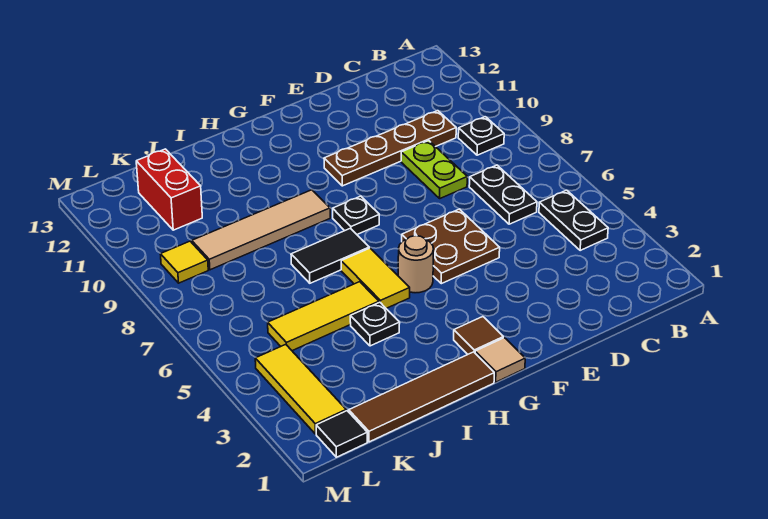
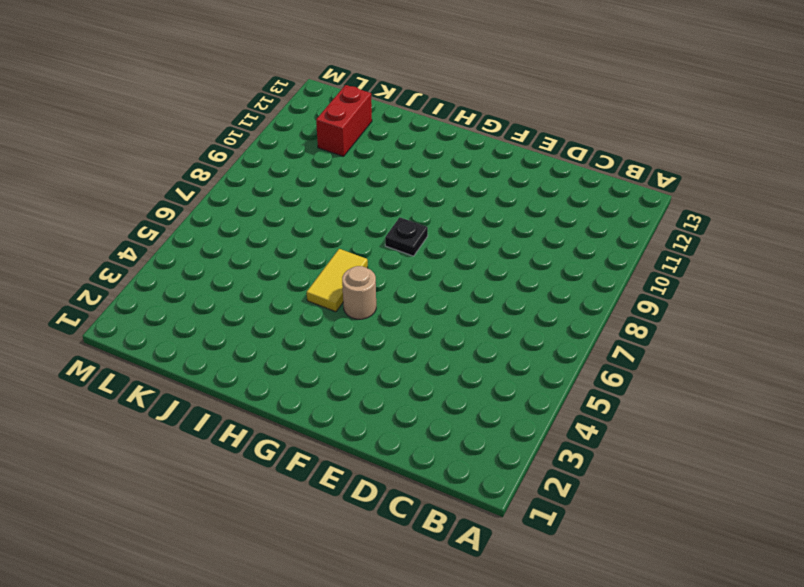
none -> black plate B4:B5 level 1
none -> black plate B9 level 1
none -> black plate C6:C7 level 1

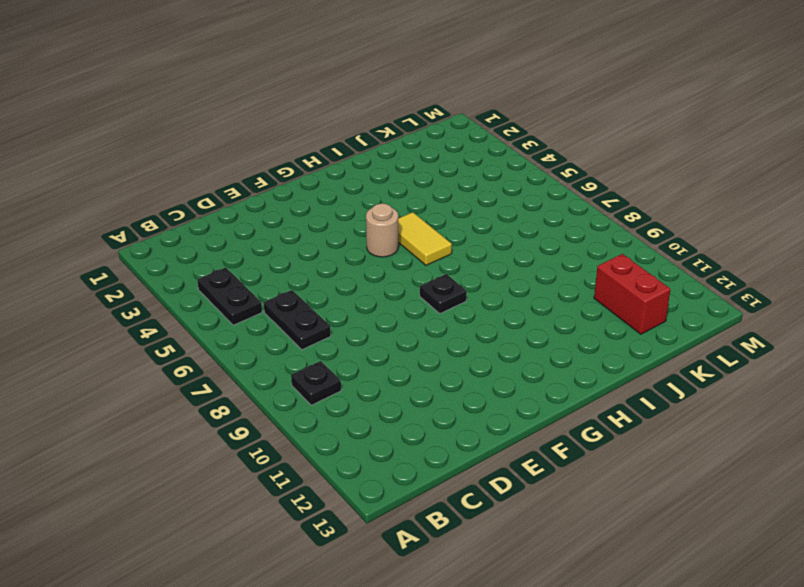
none -> brown plate C10:F10 level 1
none -> lime plate D8:D9 level 1
none -> brown plate E5:F6 level 1

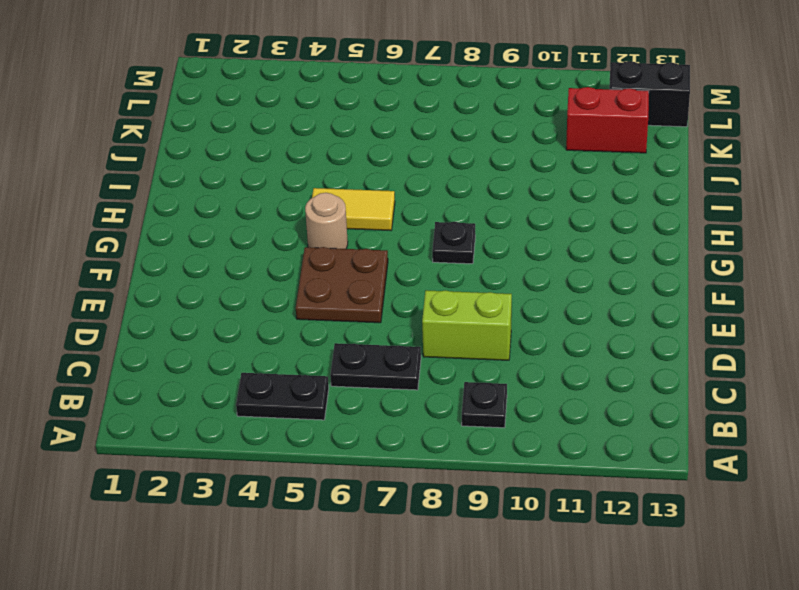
lime brick D8:D9 level 1 -> lime plate D8:D9 level 1
black brick L12:L13 level 1 -> none
none -> brown plate C10:F10 level 1
none -> tan tile G1 level 1
none -> brown tile G2 level 1

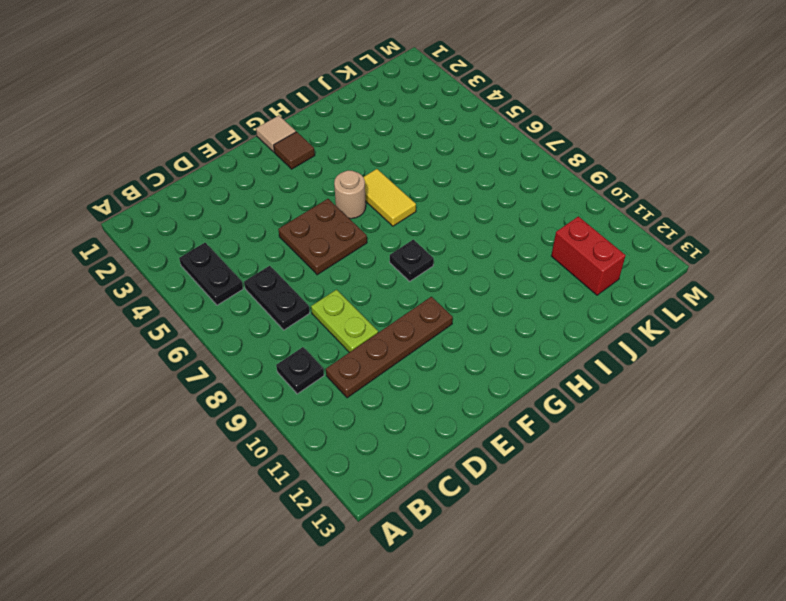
none -> brown tile H1:K1 level 1
none -> black tile H7:I7 level 1
none -> tan tile H9:K9 level 1

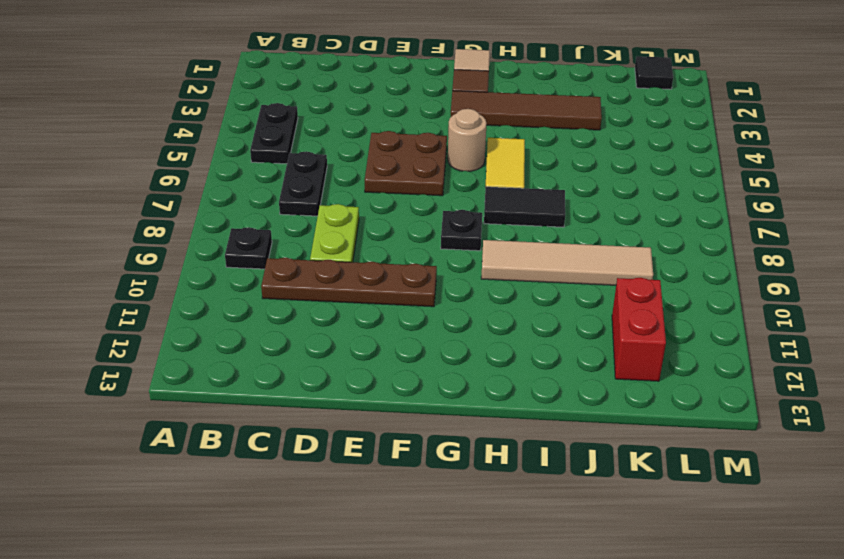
brown tile G3:J3 level 1 -> brown tile H1:K1 level 1
none -> black plate I4 level 1
none -> yellow tile I5:K5 level 1
none -> yellow tile L2:L4 level 1

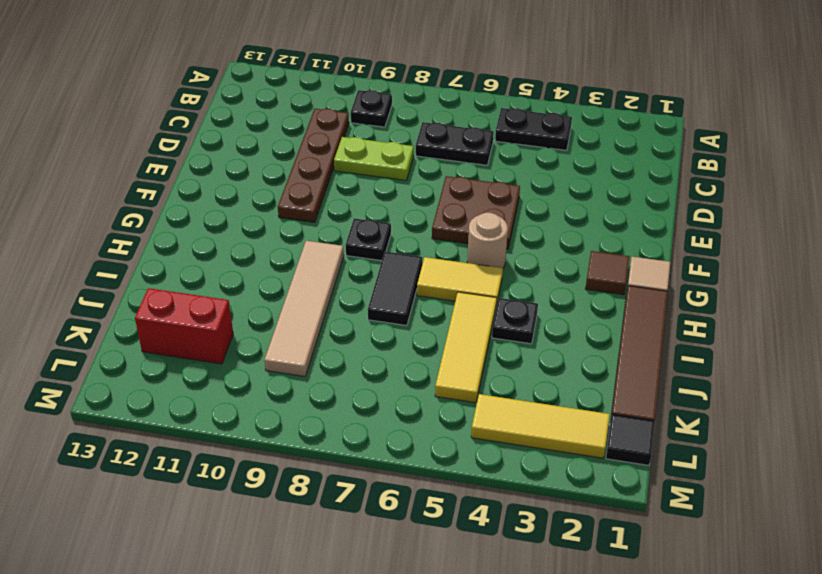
none -> yellow tile L9 level 1

